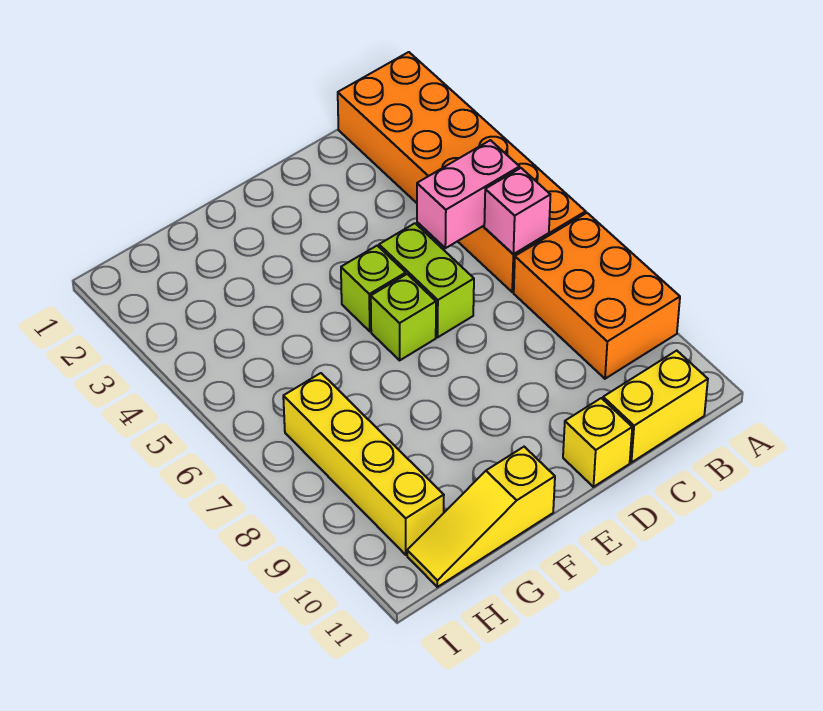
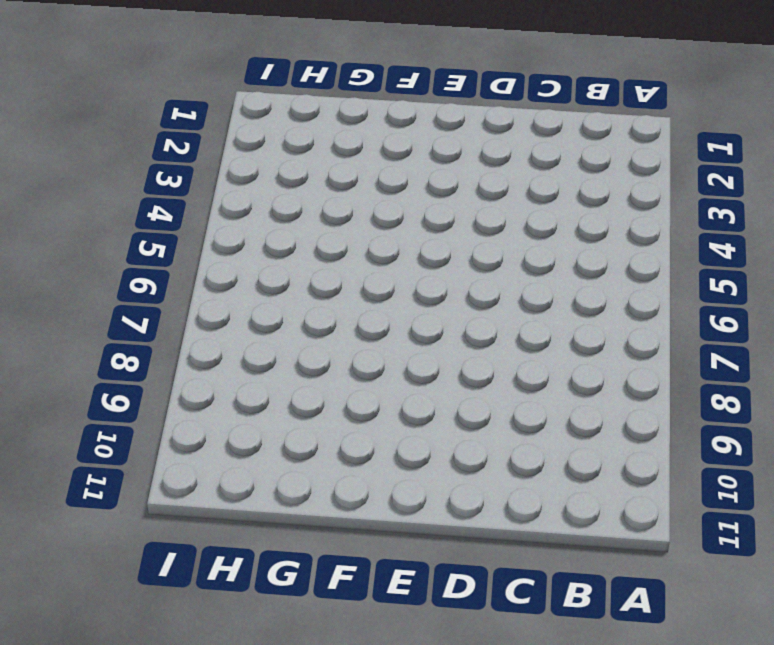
none -> orange brick A1:B6 level 1
none -> orange brick A7:B9 level 1

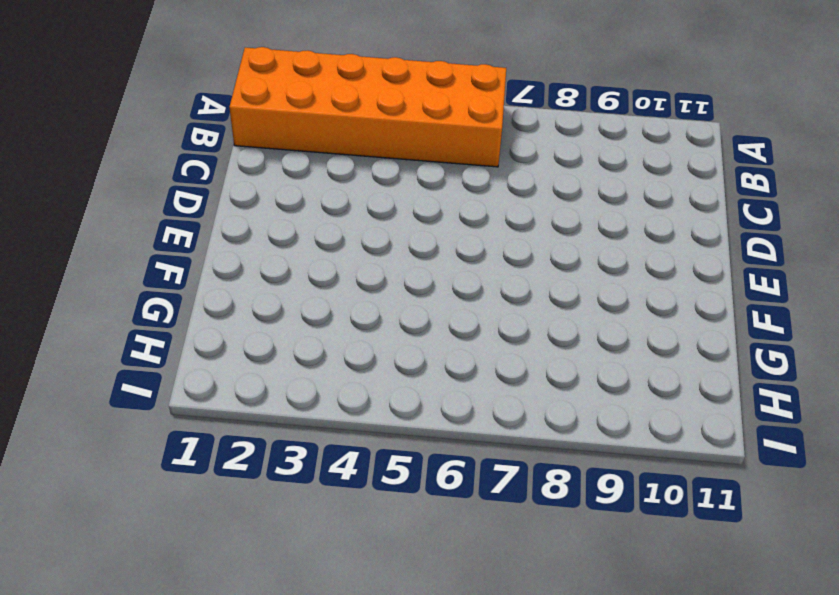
none -> orange brick A7:B9 level 1
none -> yellow brick B11:C11 level 1

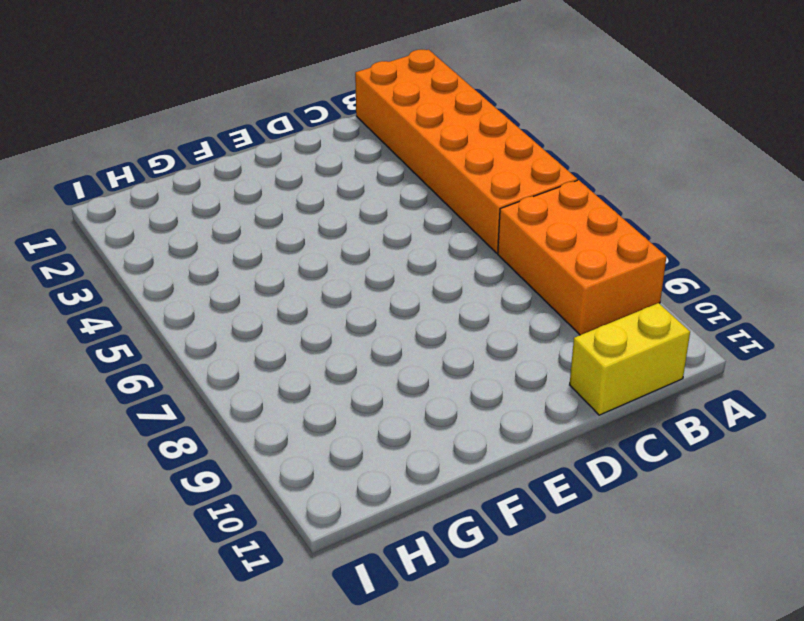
none -> lime brick D5:D6 level 1
none -> yellow brick D11 level 1

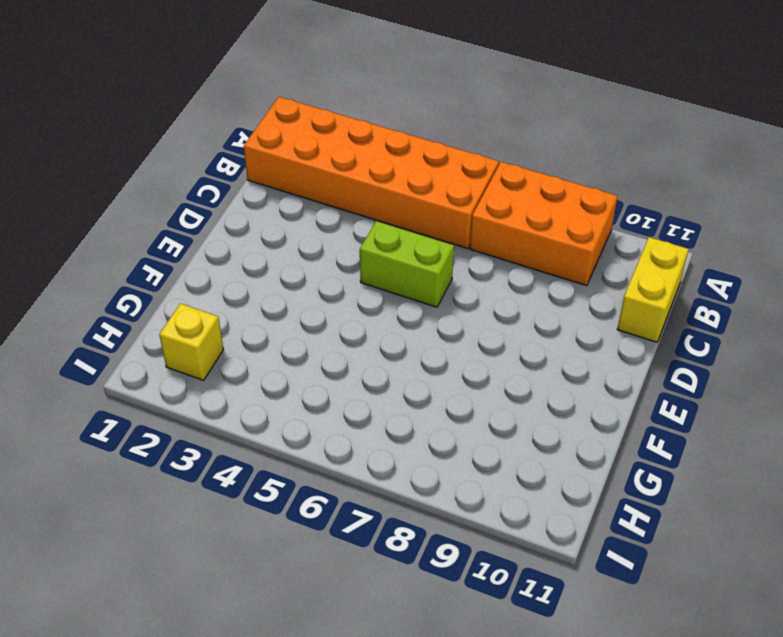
yellow brick H2 level 1 -> yellow brick D11 level 1
none -> lime brick E5 level 1
none -> lime brick E6 level 1

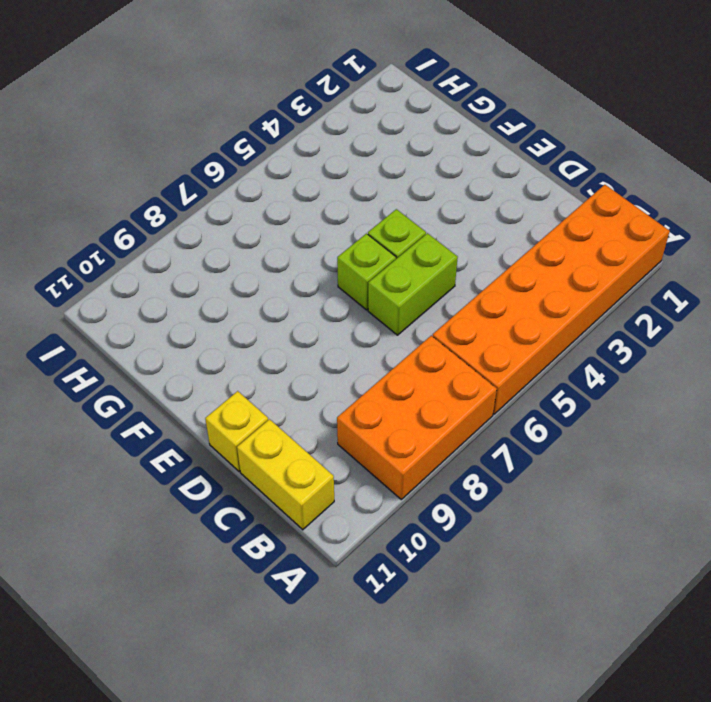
none -> yellow slope F11:H11 level 1 top F
none -> yellow brick H7:H10 level 1

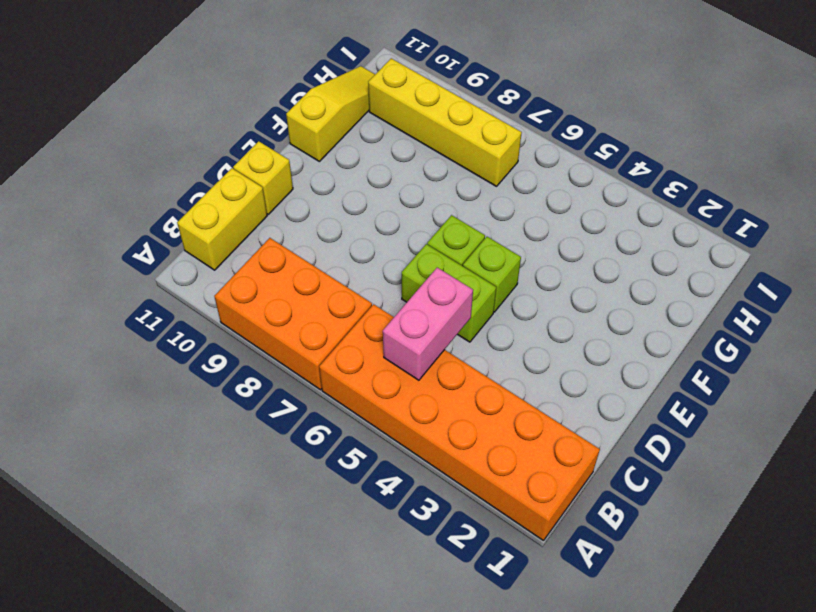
none -> pink brick B6 level 2

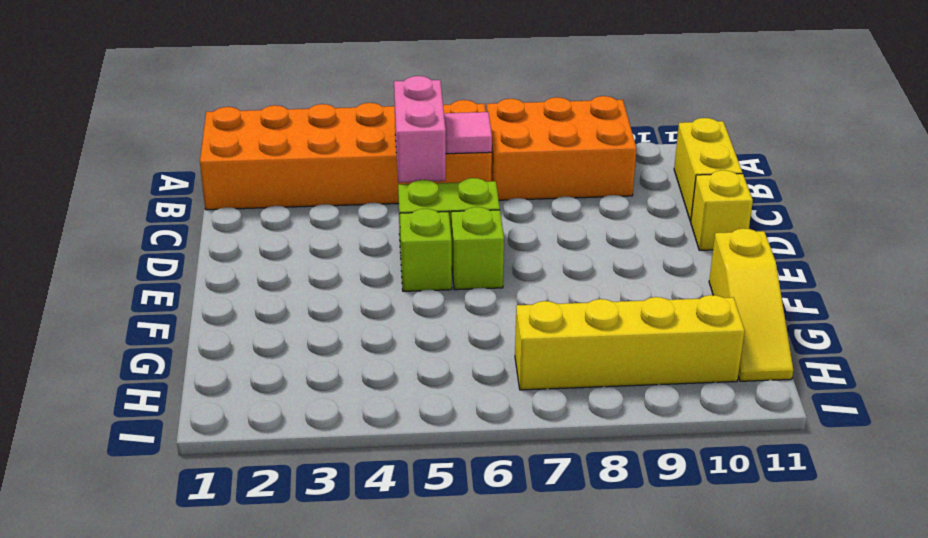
pink tile B6 level 2 -> pink brick B6 level 2

